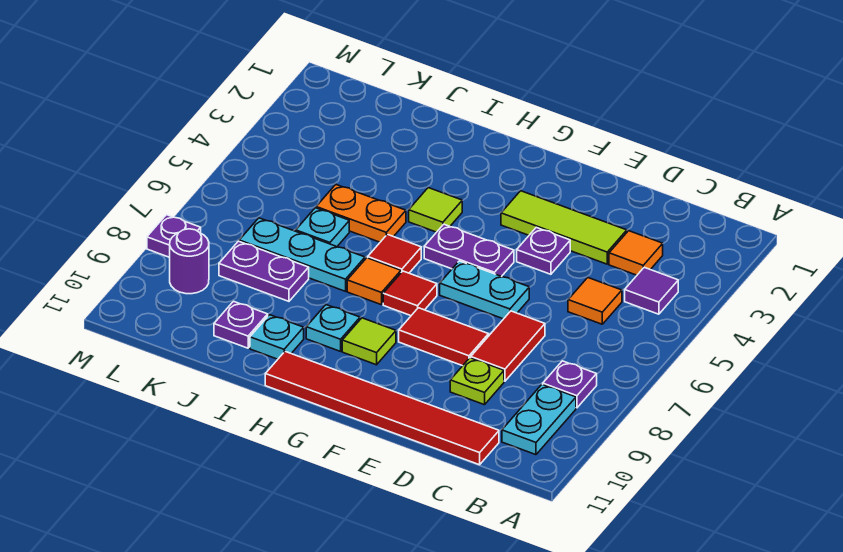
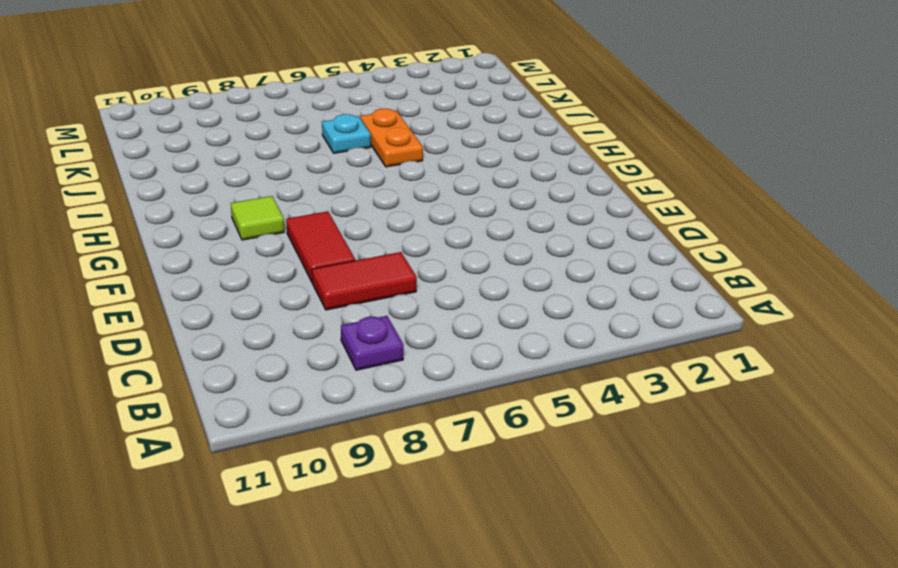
none -> purple tile B4 level 1
none -> cyan plate B9:B10 level 1
none -> orange tile C3 level 1

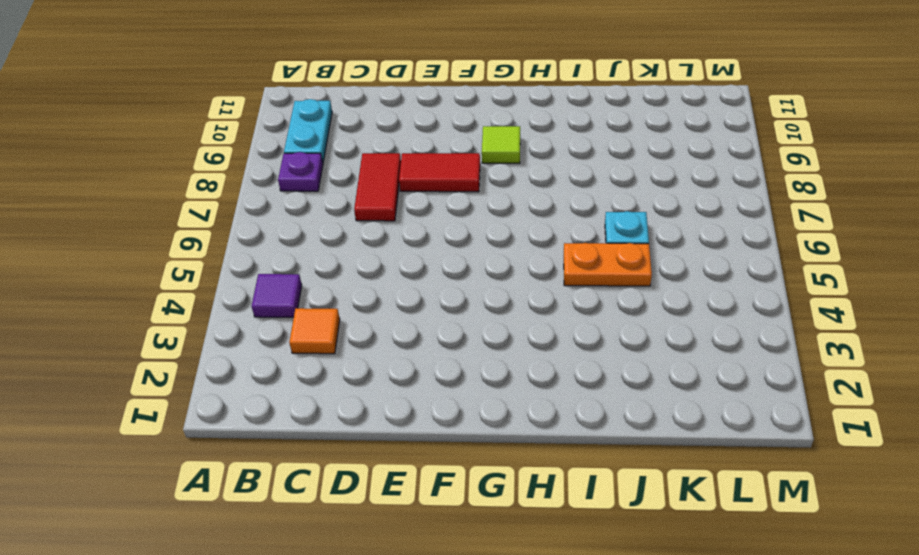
none -> orange tile C5 level 1
none -> red tile C11:H11 level 1
none -> lime tile D3:F3 level 1

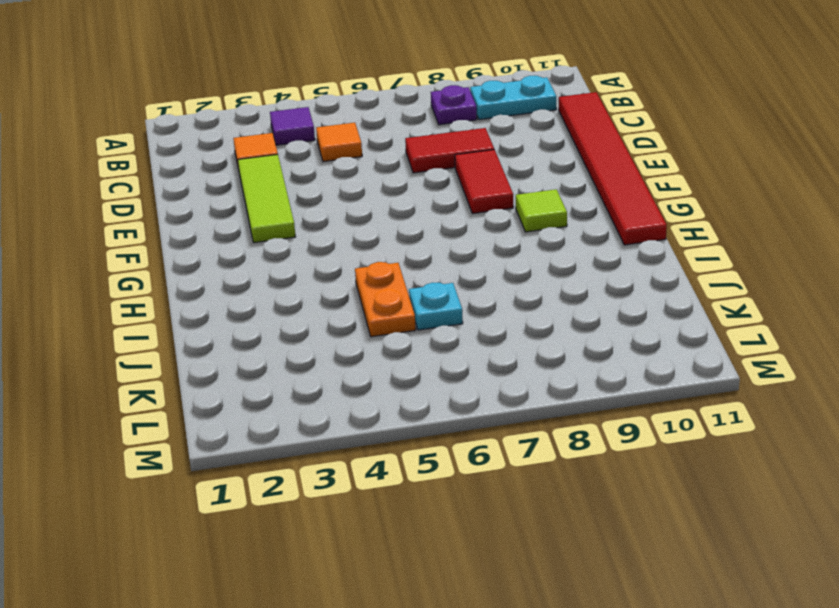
none -> lime plate D9 level 1
none -> purple plate E4 level 1
none -> cyan plate E6:F6 level 1

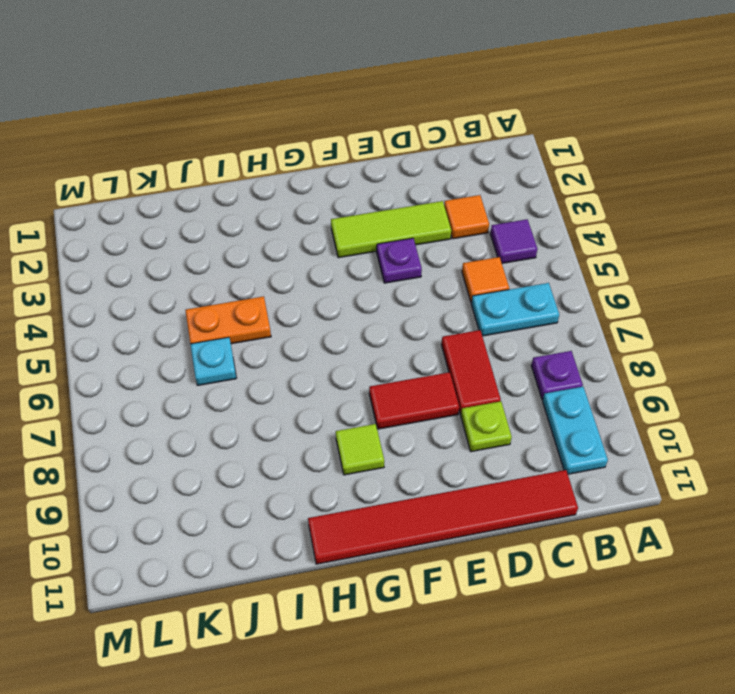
cyan plate B6:C6 level 1 -> cyan plate E6:F6 level 1
none -> purple plate F5:G5 level 1
none -> red tile G7 level 1
none -> lime tile H4 level 1

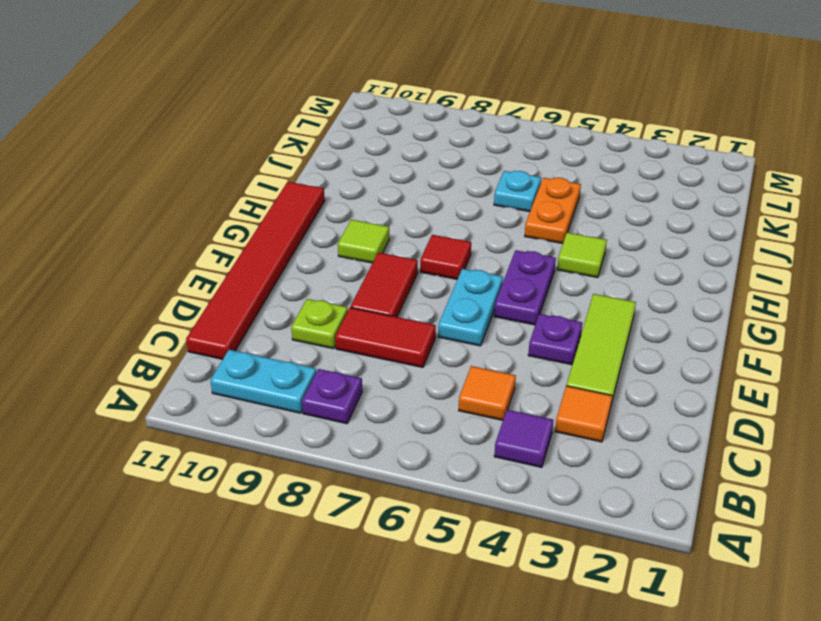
none -> red tile H6 level 1
none -> orange tile H7 level 1
none -> cyan plate H9 level 1

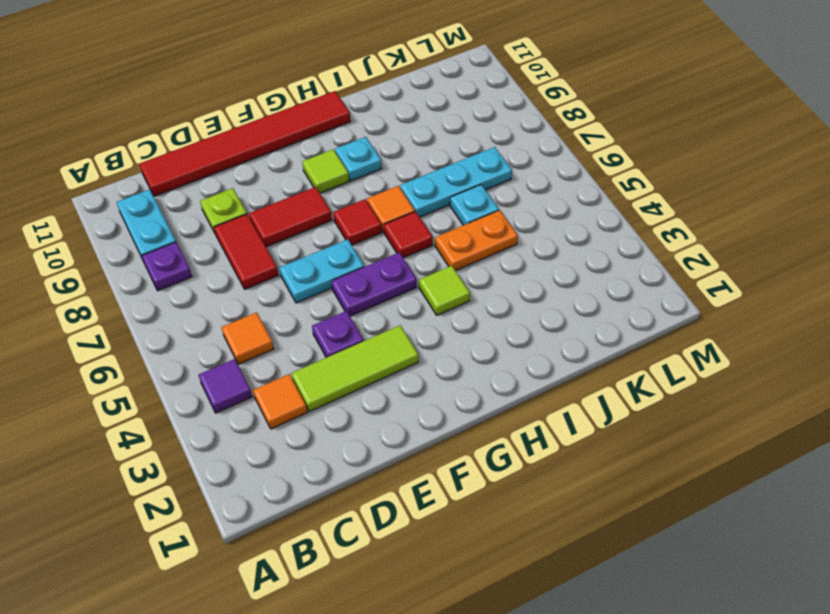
none -> cyan plate I10 level 1
none -> purple plate J8:K8 level 1
none -> purple plate J10 level 1

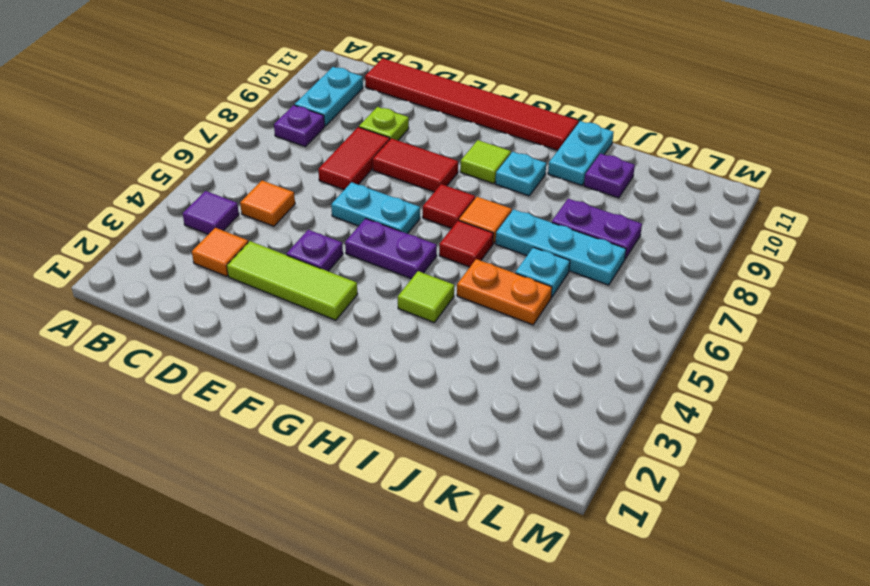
cyan plate I10:I11 level 1 -> cyan plate I10 level 1
none -> purple round brick L9 level 1
none -> purple plate M8 level 1

